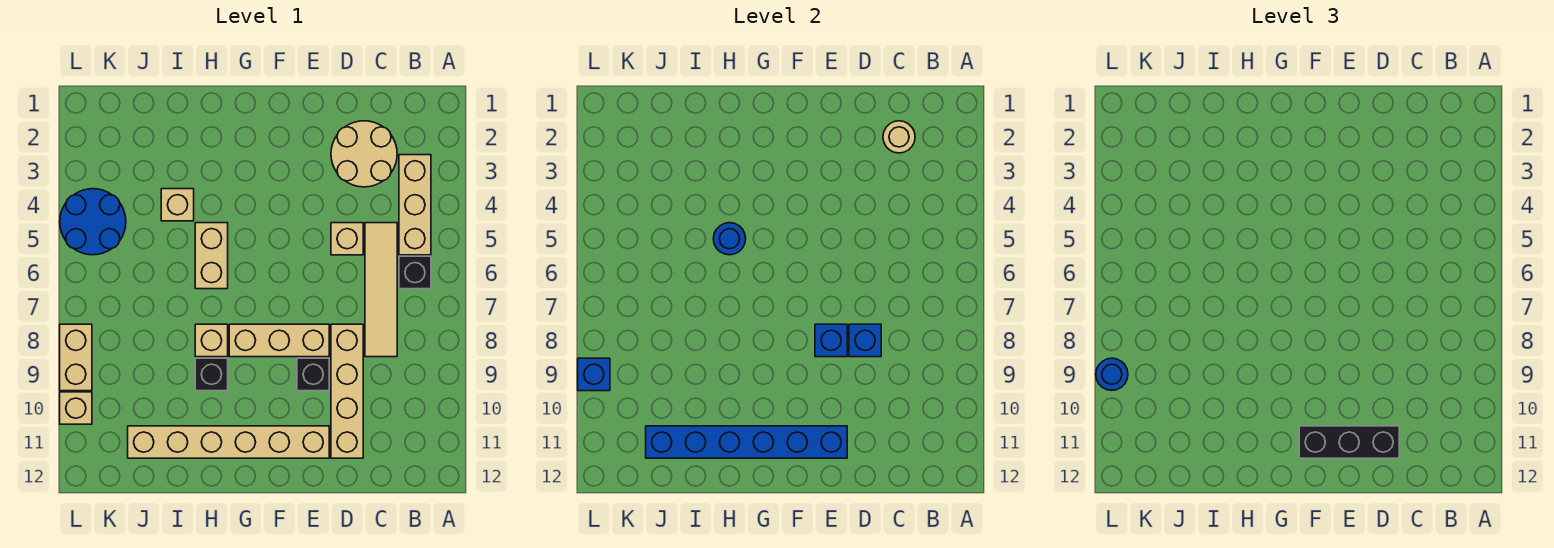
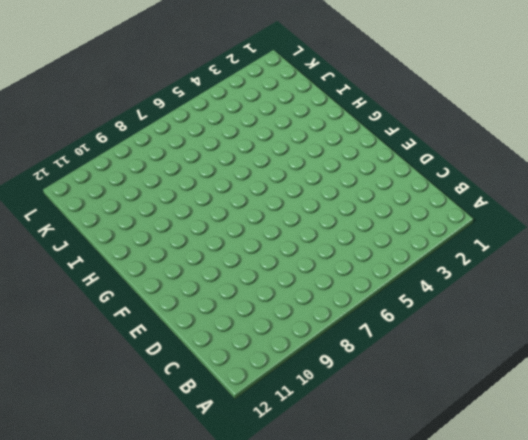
none -> tan brick B3:B5 level 1
none -> black brick B6 level 1
none -> tan round brick C2:D3 level 1

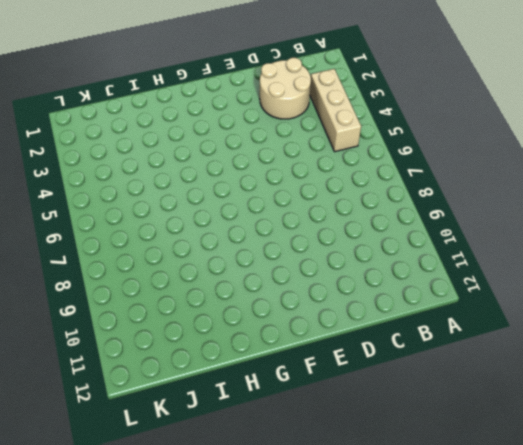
none -> black brick B6 level 1
none -> tan tile C5:C8 level 1
none -> tan brick D5 level 1

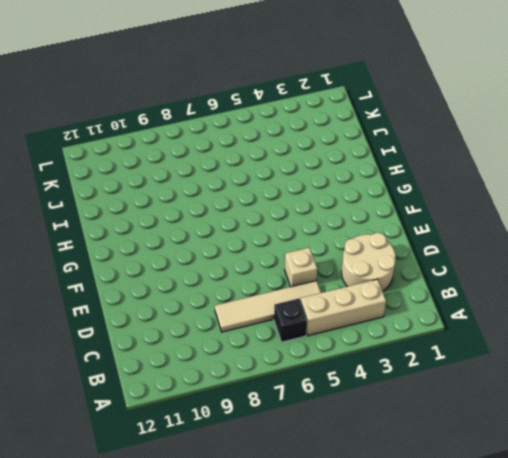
none -> tan brick D8:D11 level 1
none -> tan brick E8:G8 level 1
none -> black brick E9 level 1

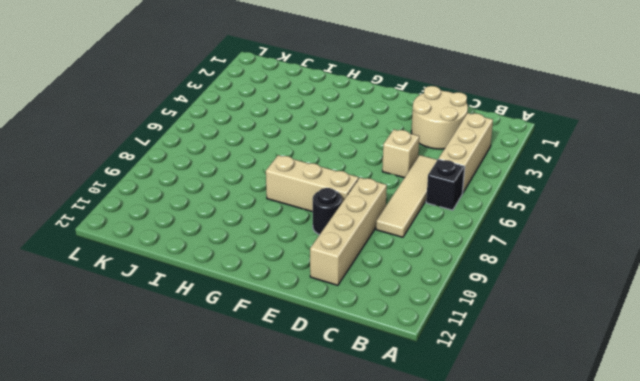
black round brick E9 level 1 -> black brick E9 level 1
none -> tan brick E11:J11 level 1
none -> tan brick H5:H6 level 1
none -> tan brick H8 level 1

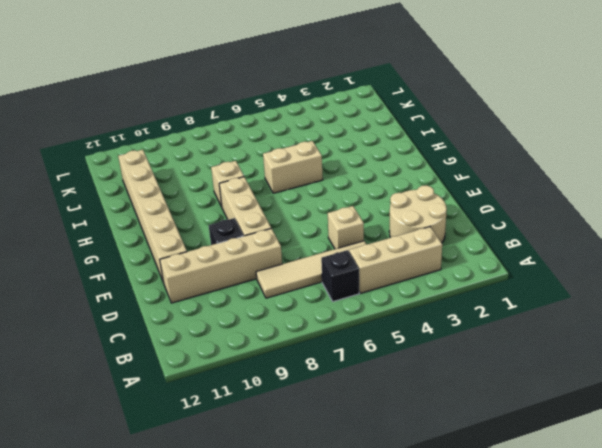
none -> black brick H9 level 1
none -> tan brick I4 level 1
none -> blue round brick K4:L5 level 1

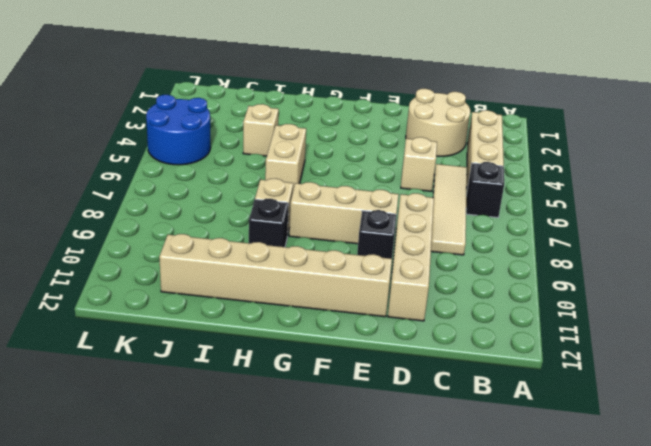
none -> tan brick L8:L9 level 1
none -> tan brick L10 level 1
none -> tan round brick C2 level 2

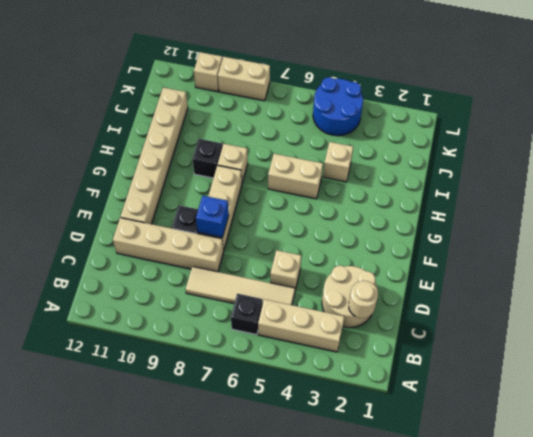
none -> blue brick D8 level 2
none -> blue brick E11:J11 level 2
none -> blue round brick H5 level 2

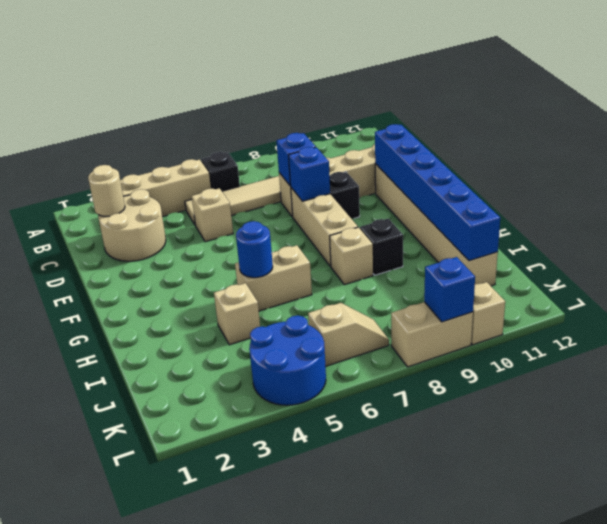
tan slope K6:K7 level 1 top 6 -> none
none -> black brick D11:F11 level 3
none -> blue round brick L9 level 3

